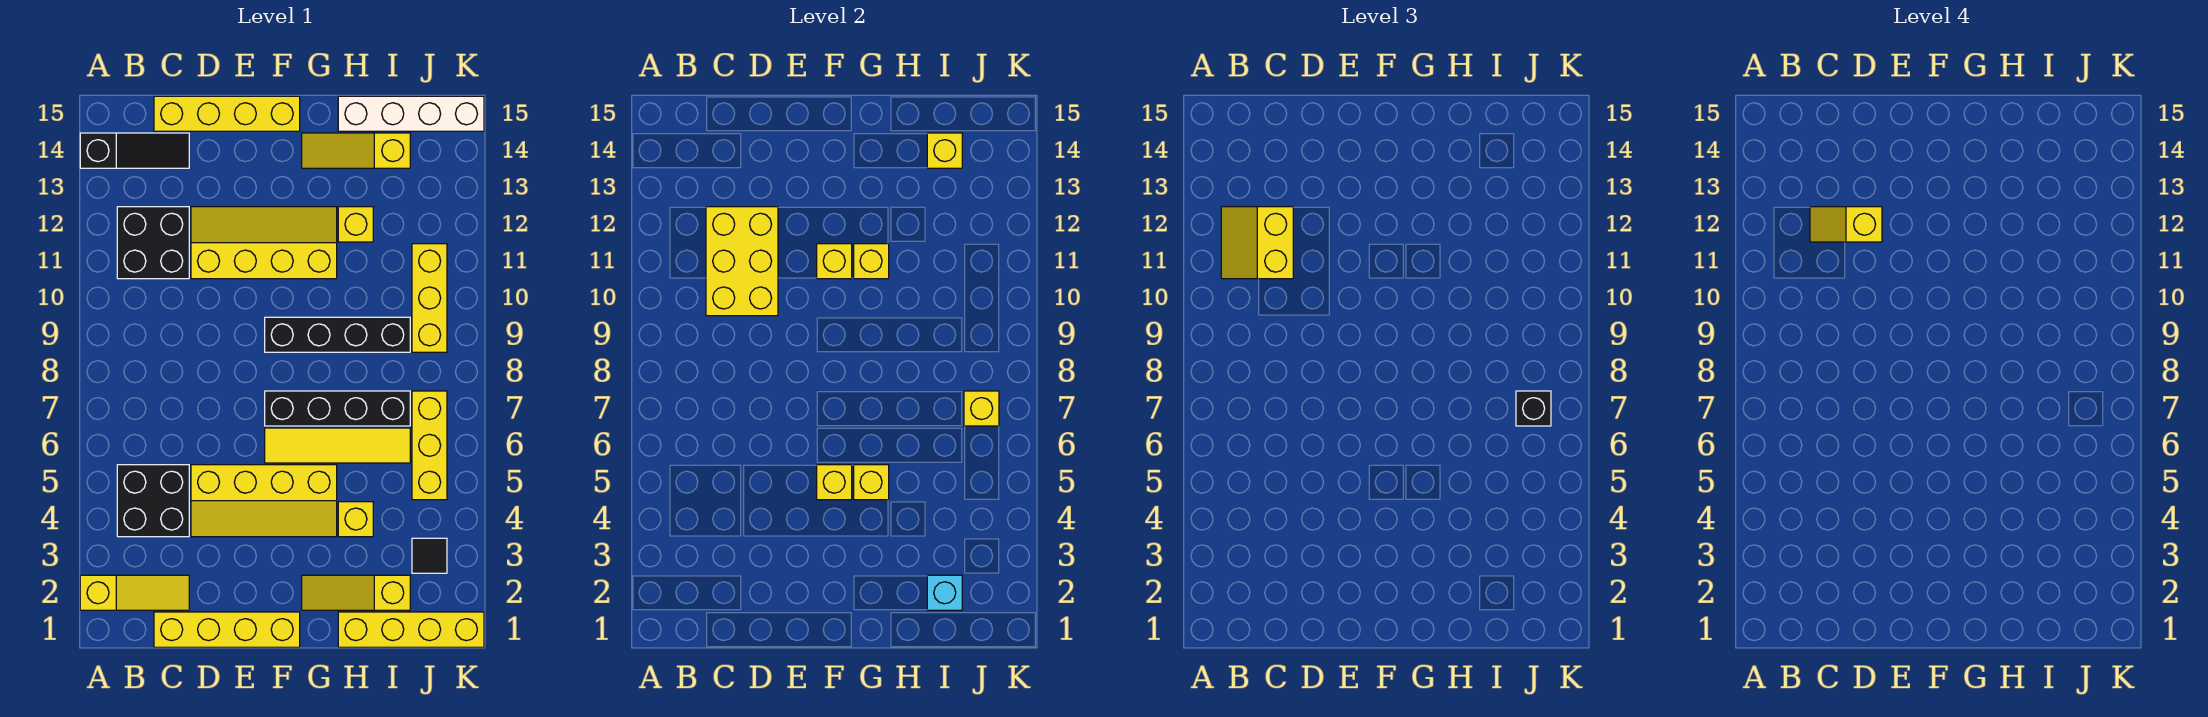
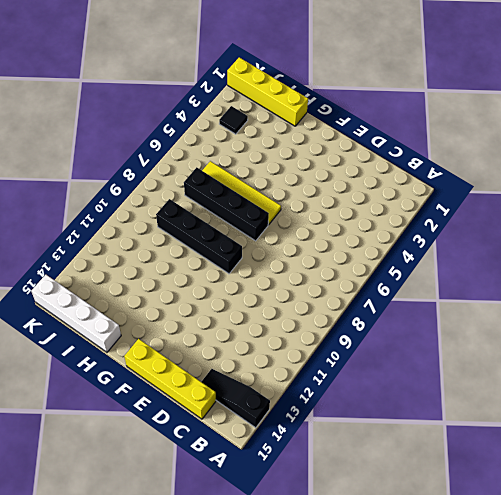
none -> yellow slope A2:C2 level 1 top A
none -> black brick B4:C5 level 1
none -> black brick B11:C12 level 1
none -> yellow brick C1:F1 level 1

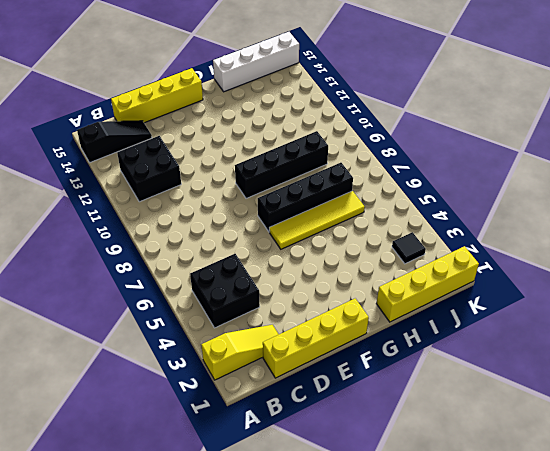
none -> yellow slope D4:G5 level 1 top 5
none -> yellow slope D11:G12 level 1 top 11
none -> yellow slope G2:I2 level 1 top I
none -> yellow slope G14:I14 level 1 top I

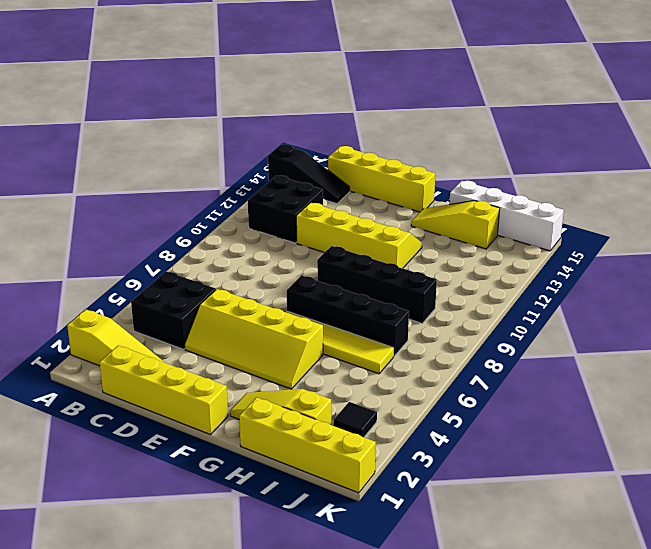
none -> yellow brick H4 level 1
none -> yellow brick H12 level 1
none -> yellow brick J5:J7 level 1
none -> yellow brick J9:J11 level 1

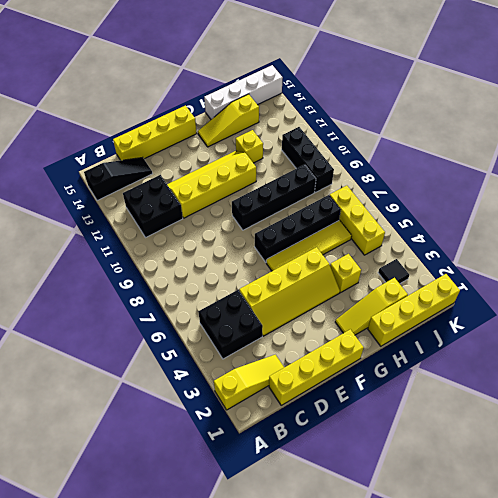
black brick J9:J11 level 1 -> yellow brick J9:J11 level 1
none -> yellow brick C10:D12 level 2
none -> yellow brick F5 level 2
none -> yellow brick F11 level 2
none -> yellow brick G5 level 2

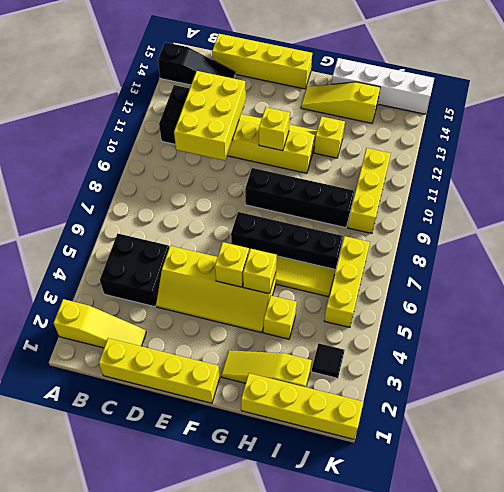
none -> yellow brick G11 level 2
none -> cyan brick I2 level 2
none -> yellow brick I14 level 2
none -> yellow brick J7 level 2

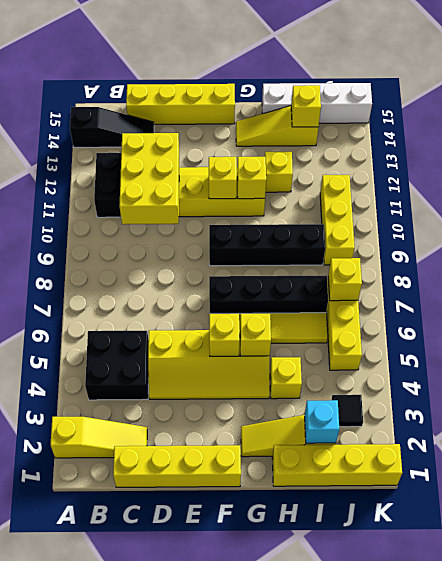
none -> yellow slope B11:C12 level 3 top C
none -> black brick J7 level 3
none -> yellow slope C12:D12 level 4 top D

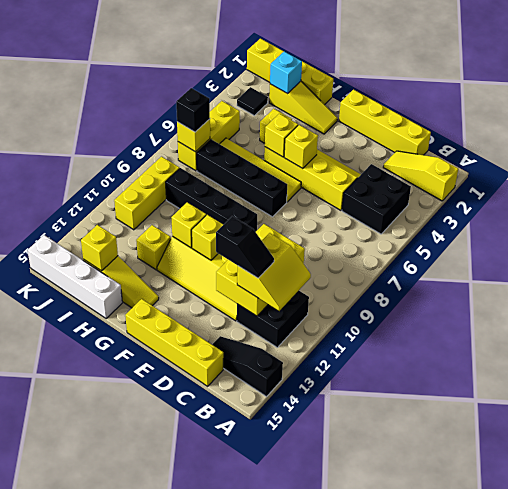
black slope C12:D12 level 4 top D -> yellow slope C12:D12 level 4 top D

